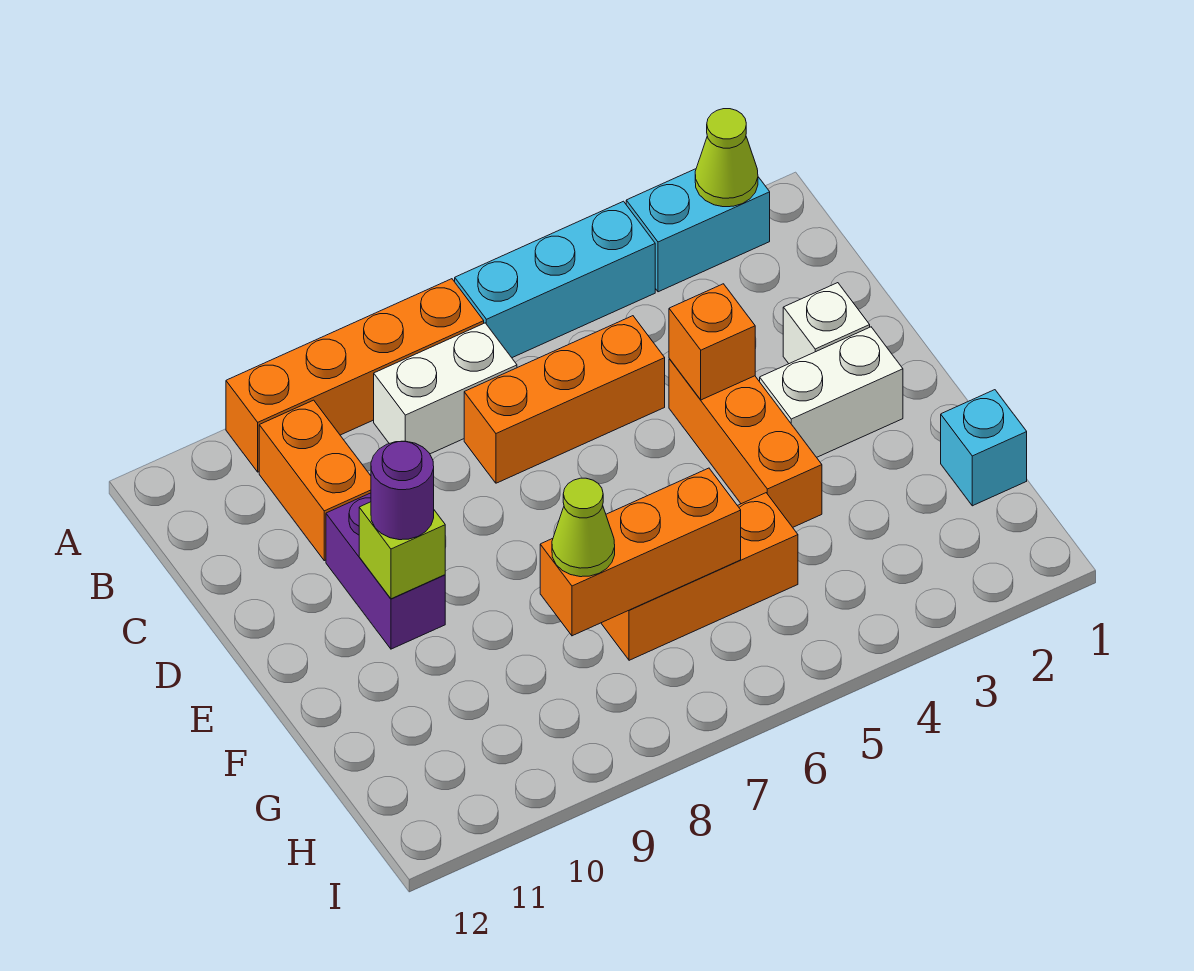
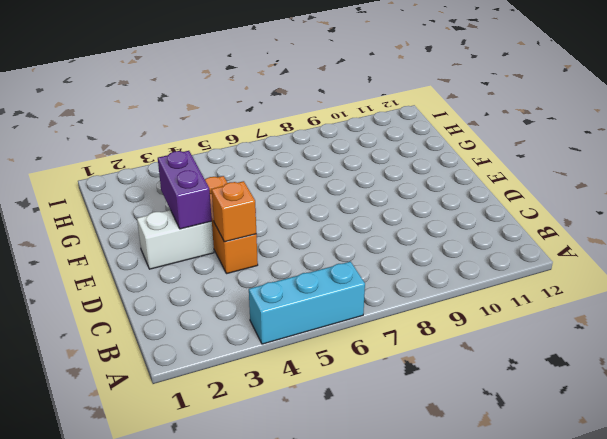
purple brick E3:F3 level 2 -> purple brick D10:E10 level 1
none -> cyan brick A2:A3 level 1
none -> orange brick A7:A10 level 1
none -> white brick B7:B8 level 1

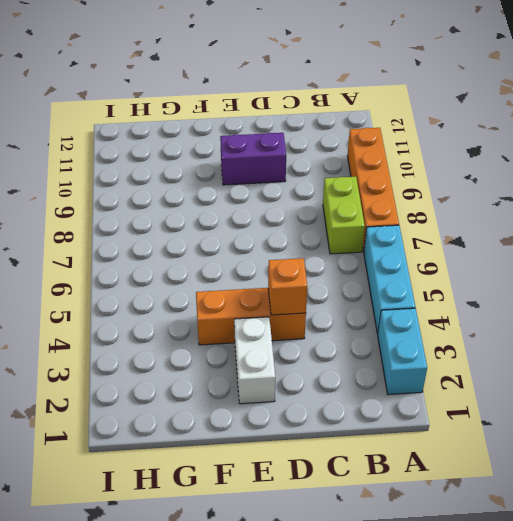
lime brick B7:B8 level 1 -> white brick B7:B8 level 1
none -> orange brick B10:C10 level 1
none -> orange brick C5:C7 level 1
none -> white brick D2 level 1

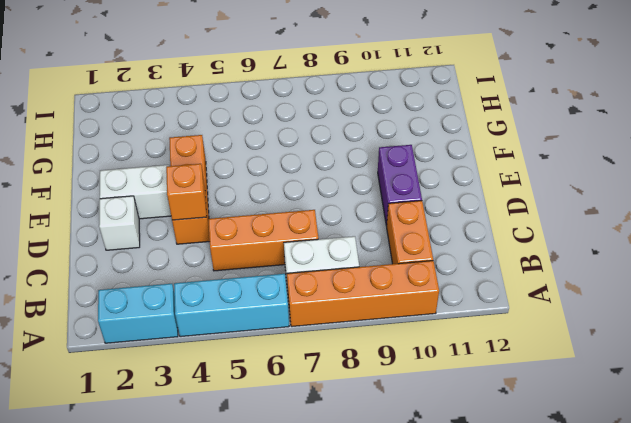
none -> cyan brick G1 level 1
none -> orange brick G5:G7 level 1
none -> lime cone A2 level 2

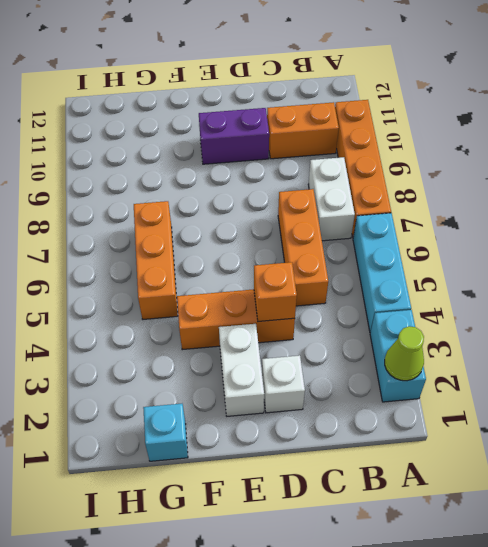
none -> lime brick E10 level 2
none -> orange brick G6:G8 level 2
none -> purple round brick E10 level 3

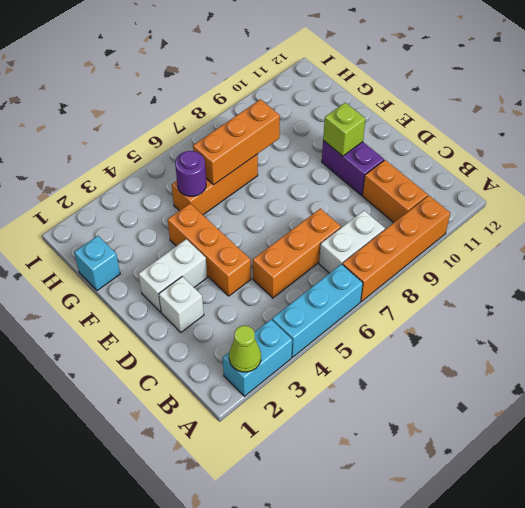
purple round brick G5 level 2 -> purple round brick E10 level 3
none -> orange brick D4 level 2
none -> lime cone G8 level 3

